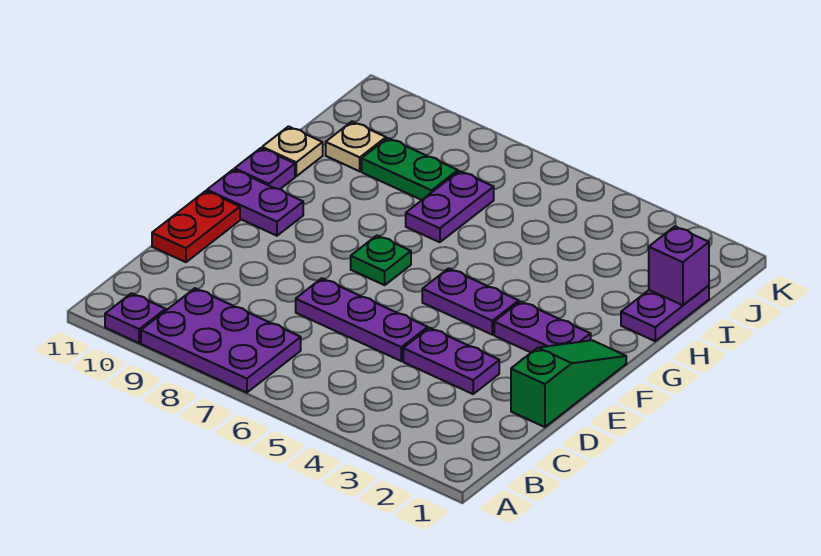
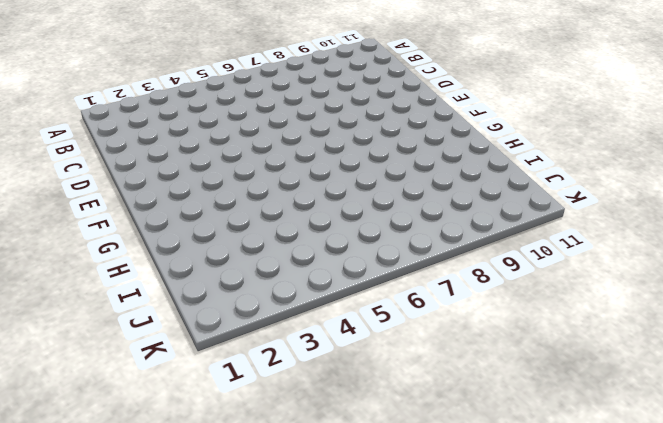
none -> purple plate A7:B9 level 1
none -> purple plate A10 level 1
none -> green slope D1:F1 level 1 top D

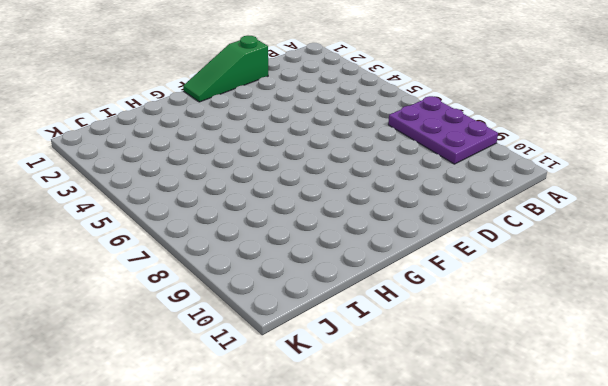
none -> purple plate A10 level 1
none -> purple plate D3:D4 level 1
none -> purple plate D5:D7 level 1

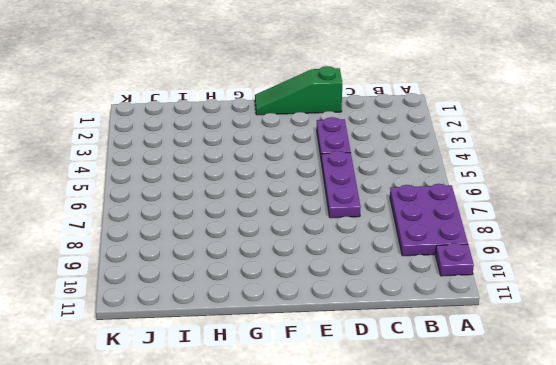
none -> red plate D11:E11 level 1
none -> purple plate F2:F3 level 1
none -> purple plate F4:F5 level 1

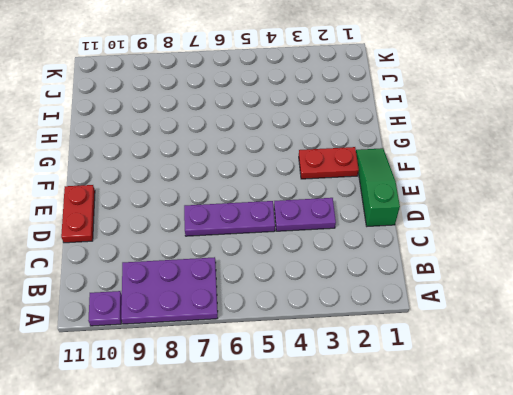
red plate F2:F3 level 1 -> purple plate F2:F3 level 1
none -> purple plate F4:F5 level 1
none -> green plate F7 level 1
none -> purple plate F10:F11 level 1

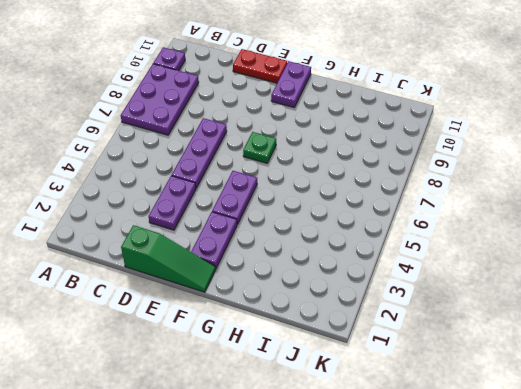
none -> purple plate G11 level 1
none -> purple plate H1:I1 level 1
none -> purple plate H7:I7 level 1

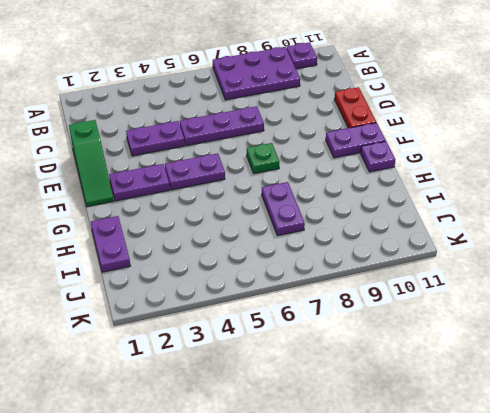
none -> tan plate H11 level 1
none -> green plate I8:I9 level 1
none -> tan plate I10 level 1

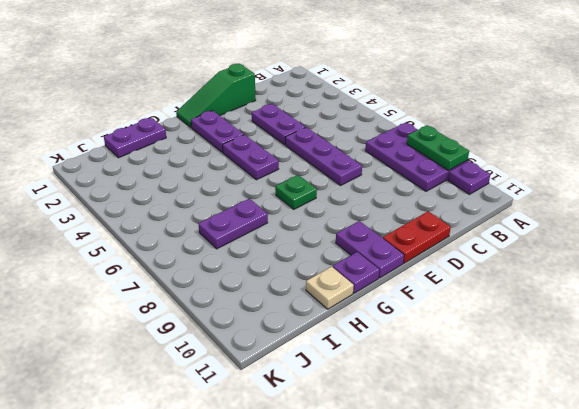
green plate A8:A9 level 2 -> green plate I8:I9 level 1
none -> tan plate I10 level 1
none -> purple brick I1 level 2

